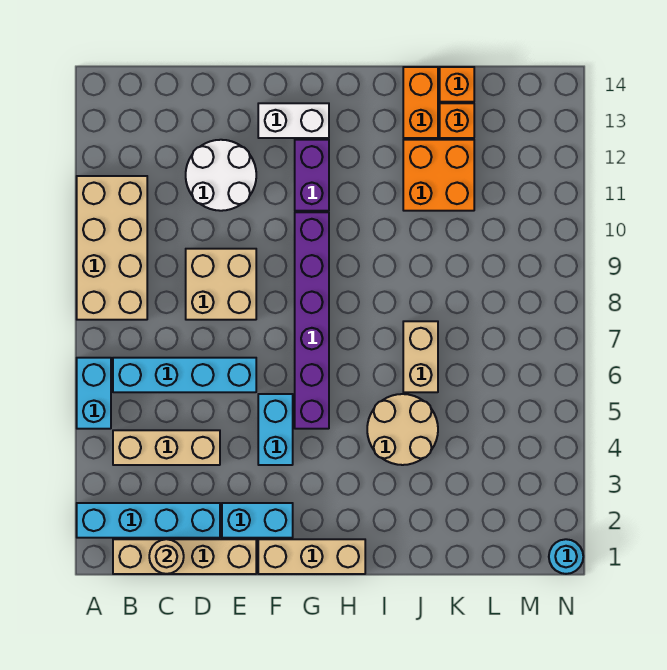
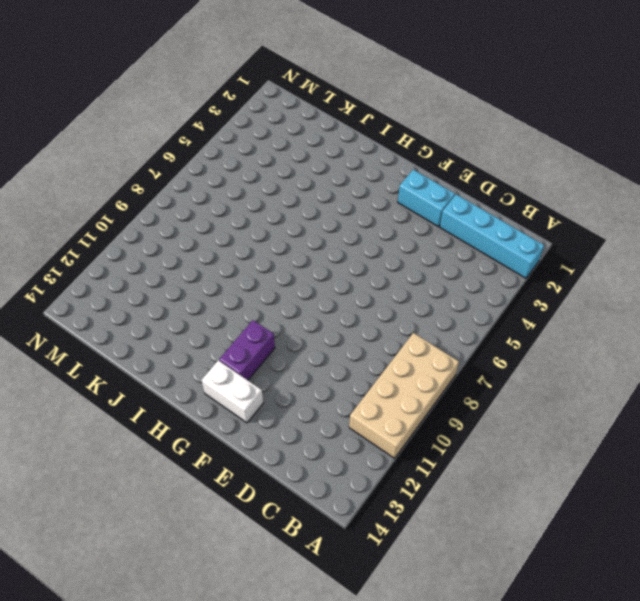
none -> cyan brick A5:A6 level 1
none -> tan brick B1:E1 level 1
none -> tan brick B4:D4 level 1

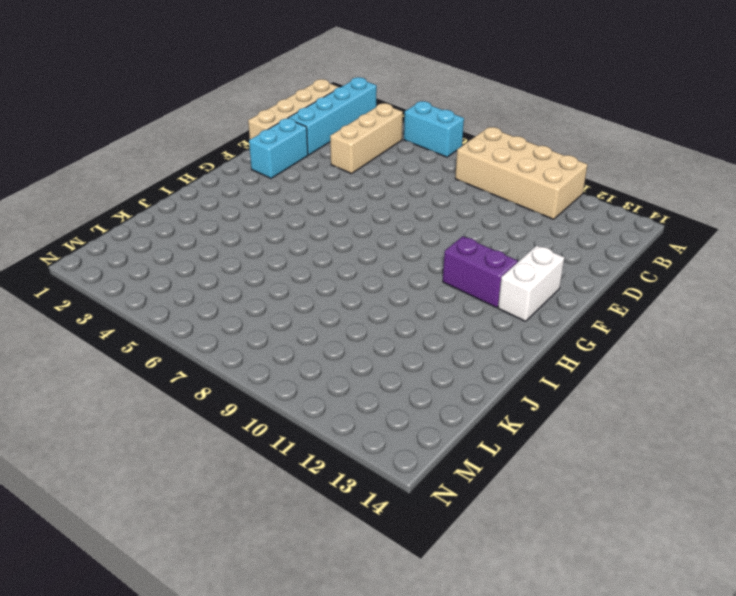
none -> cyan brick B6:E6 level 1
none -> tan brick D8:E9 level 1
none -> white round brick D11:E12 level 1

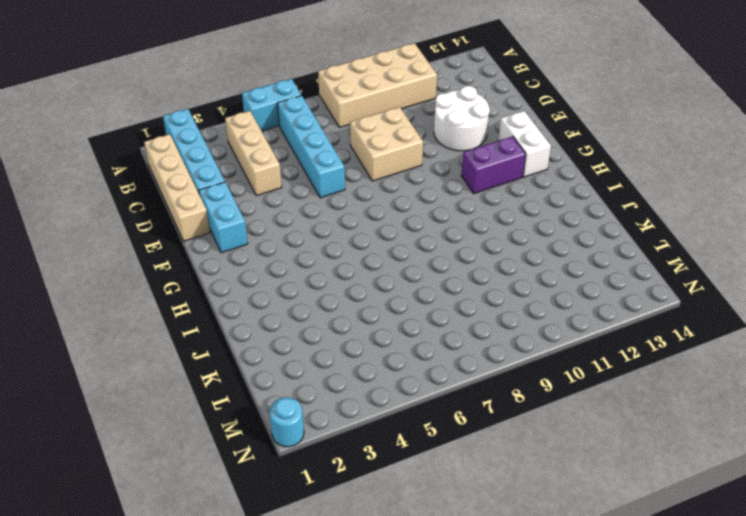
none -> tan brick F1:H1 level 1
none -> cyan brick F4:F5 level 1
none -> purple brick G5:G10 level 1

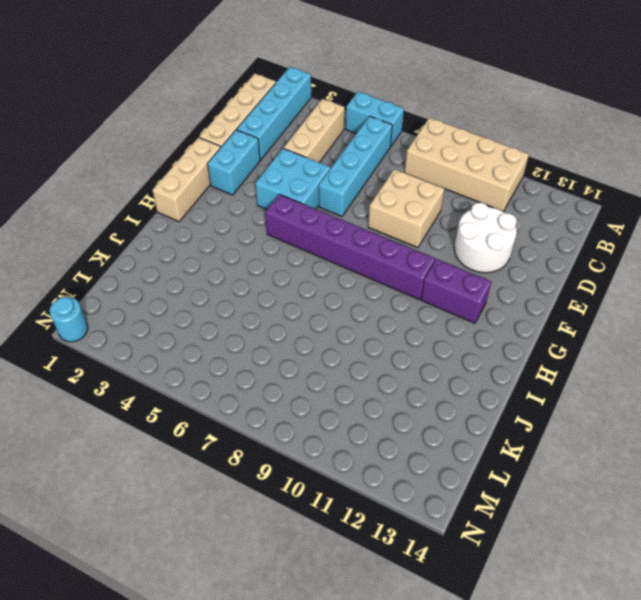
cyan brick E4:F5 level 1 -> cyan brick F4:F5 level 1
none -> white brick F13:G13 level 1
none -> tan round brick I4:J5 level 1
none -> tan brick J6:J7 level 1

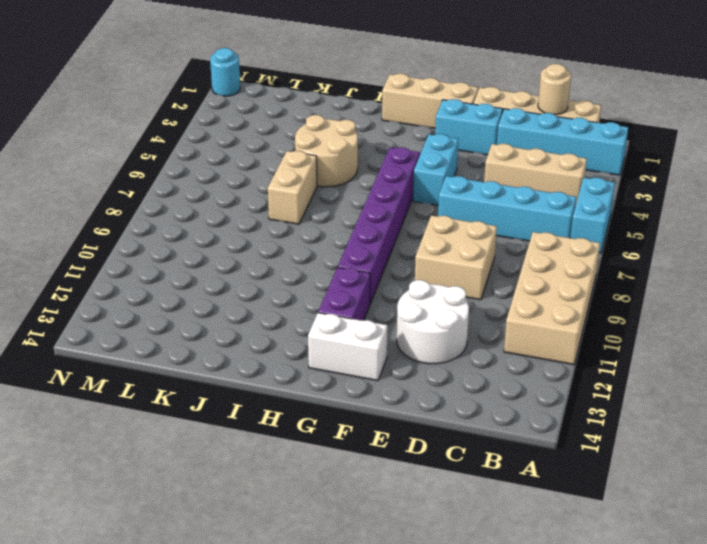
none -> orange brick J11:K12 level 1
none -> orange brick J13:J14 level 1
none -> orange brick K13 level 1

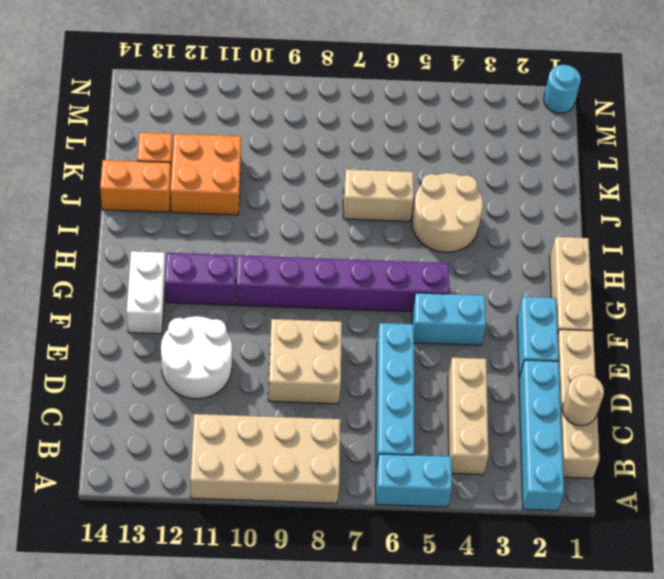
none -> orange brick K14 level 1

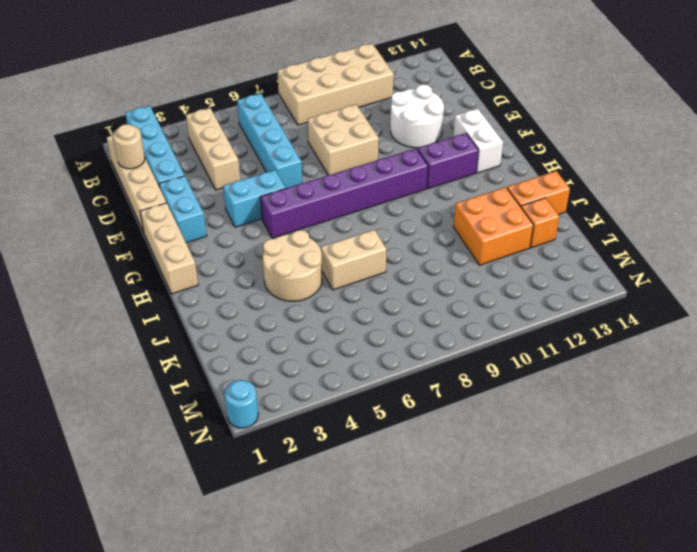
none -> cyan brick A5:A6 level 1
none -> orange brick K14 level 1

